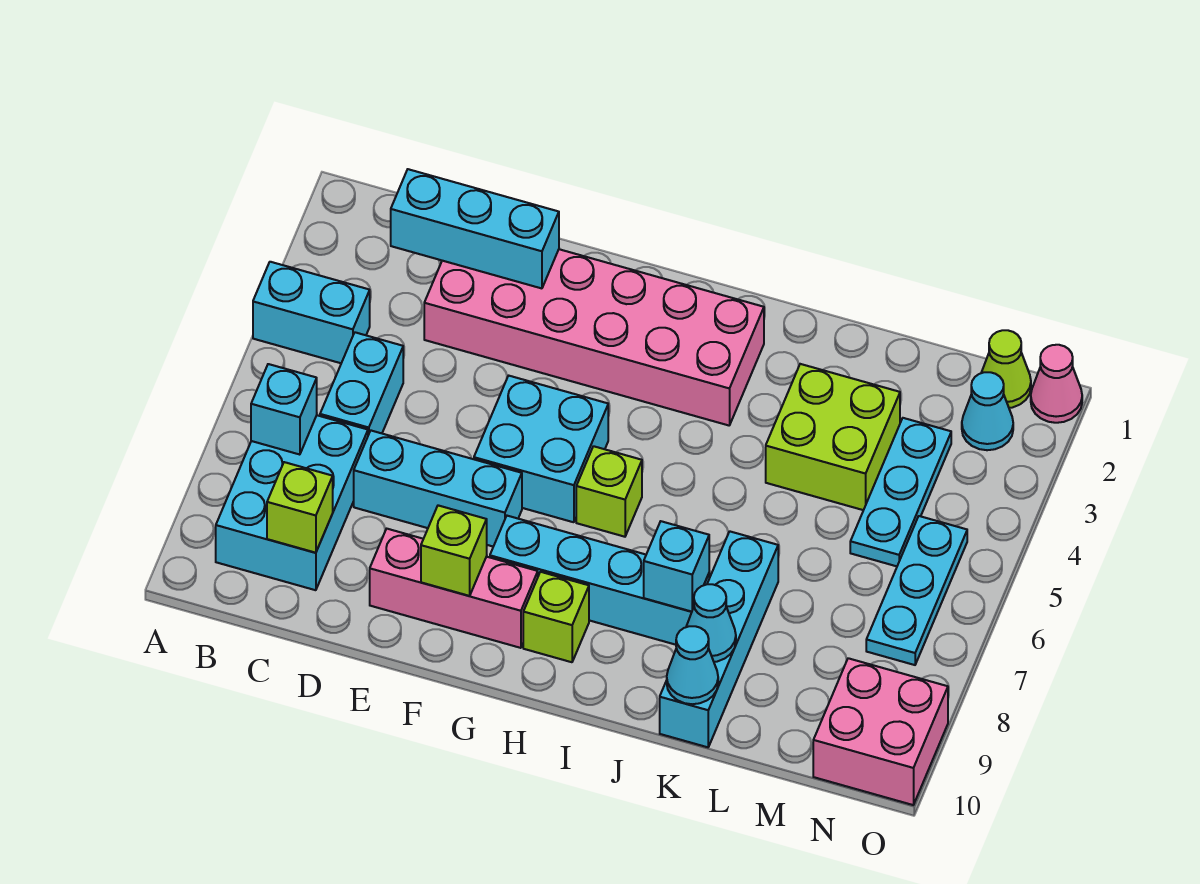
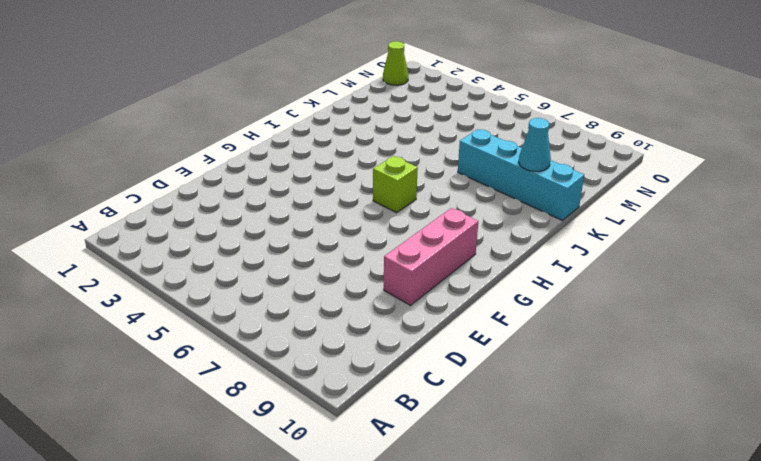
none -> cyan brick A4:B4 level 1
none -> cyan brick B7:C9 level 1
none -> cyan brick C5:C6 level 1

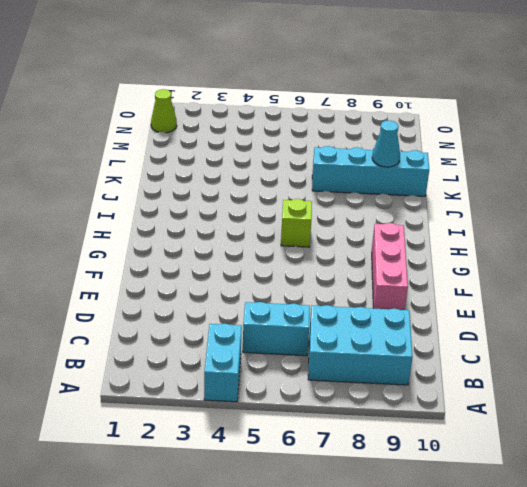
none -> pink brick D2:I3 level 1
none -> cyan brick D7:F7 level 1
none -> cyan brick F5:G6 level 1

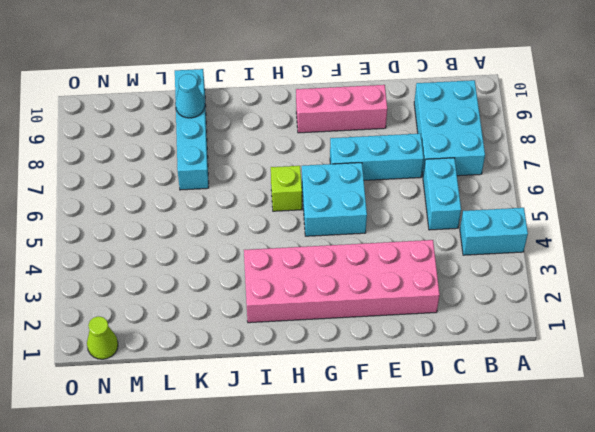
none -> cyan brick G8:J8 level 1
none -> lime brick H9 level 1
none -> lime brick K3:L4 level 1

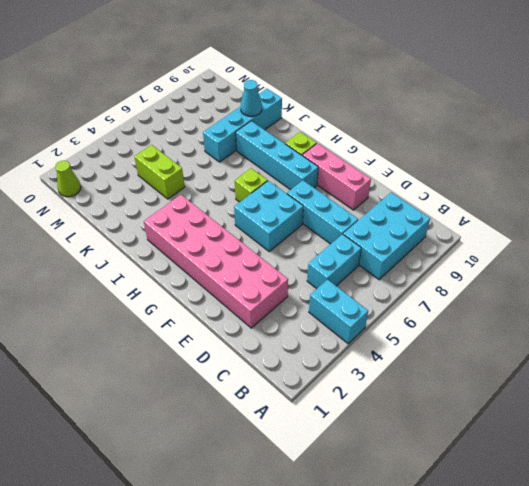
lime brick K4:L4 level 1 -> lime brick K3:L4 level 1
none -> cyan plate M3:M5 level 1
none -> cyan cone N2 level 1
none -> cyan plate N5:N7 level 1

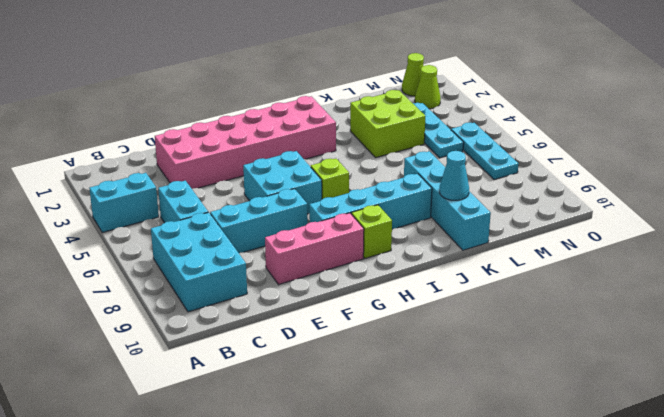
lime cone N2 level 1 -> cyan cone N2 level 1
none -> pink brick N9:O10 level 1
none -> pink cone O1 level 1
none -> cyan brick B7 level 2

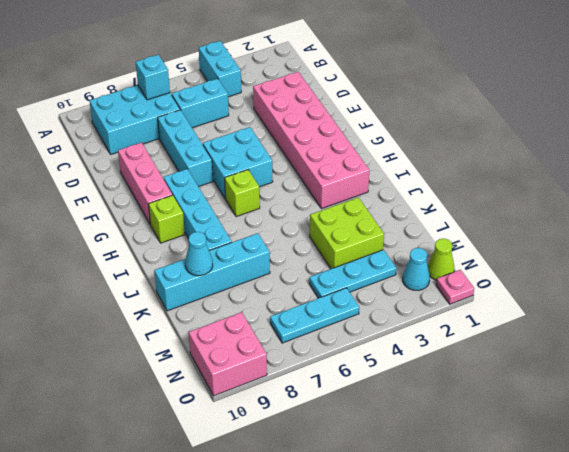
pink plate O1 level 1 -> pink cone O1 level 1
none -> cyan brick C2:E2 level 2
none -> lime brick C9 level 2
none -> lime brick F9 level 2

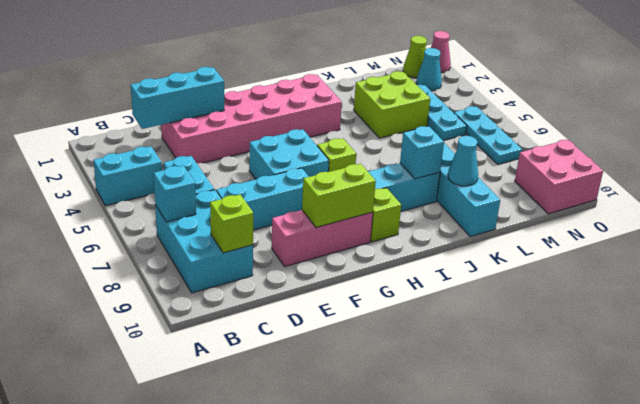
lime brick F9:G9 level 2 -> lime brick F9 level 2
none -> cyan cone K10 level 2

